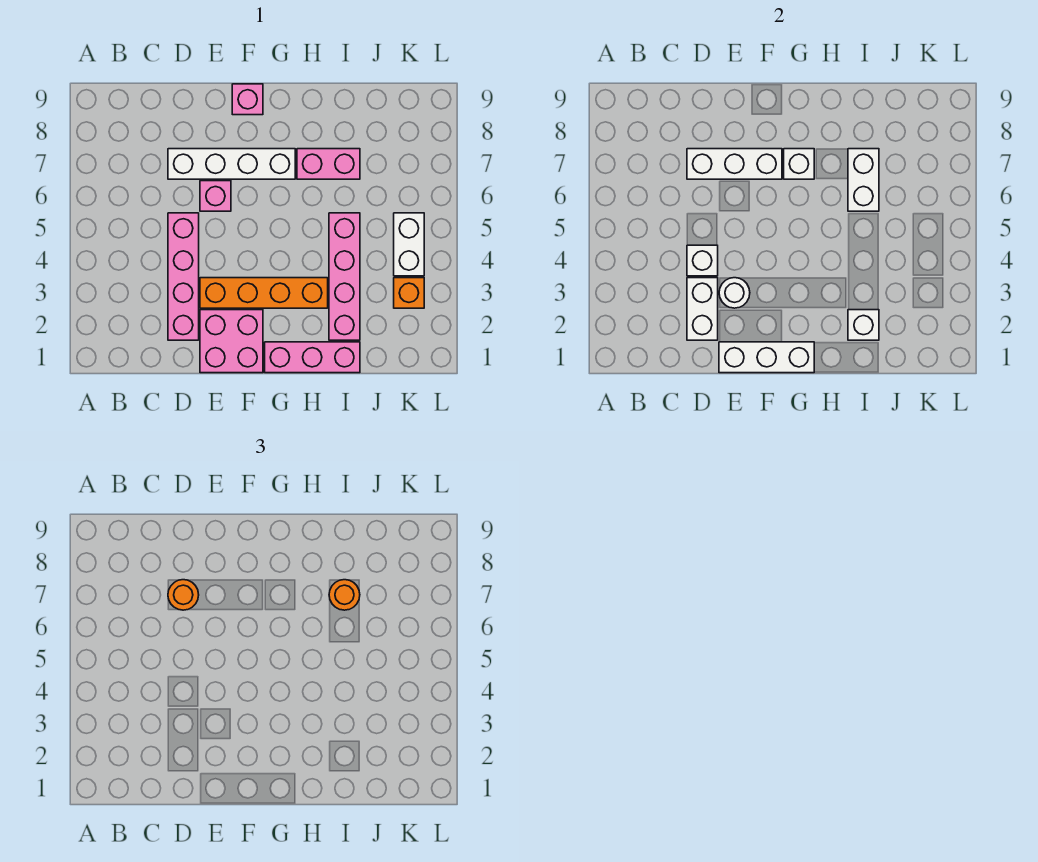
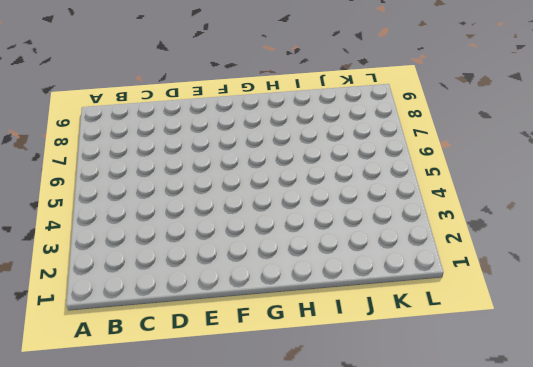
none -> pink brick D2:D5 level 1
none -> white brick D7:G7 level 1
none -> pink brick E1:F2 level 1

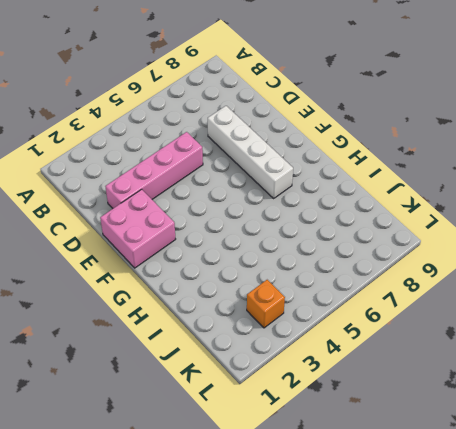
none -> orange brick E3:H3 level 1
none -> pink brick E6 level 1
none -> pink brick F9 level 1

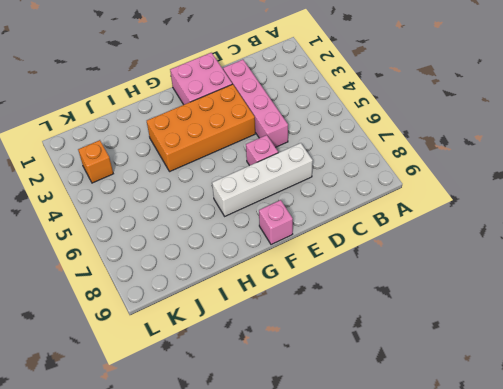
orange brick E3:H4 level 1 -> orange brick E3:H3 level 1
none -> pink brick G1:I1 level 1
none -> pink brick H7:I7 level 1
none -> pink brick I2:I5 level 1

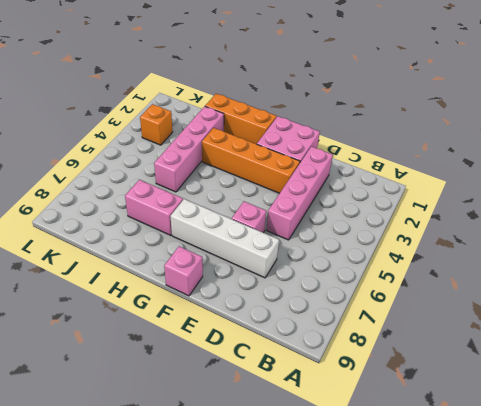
orange brick G1:I1 level 1 -> pink brick G1:I1 level 1
none -> white brick K4:K5 level 1
none -> white brick D2:D3 level 2
none -> white brick D4 level 2

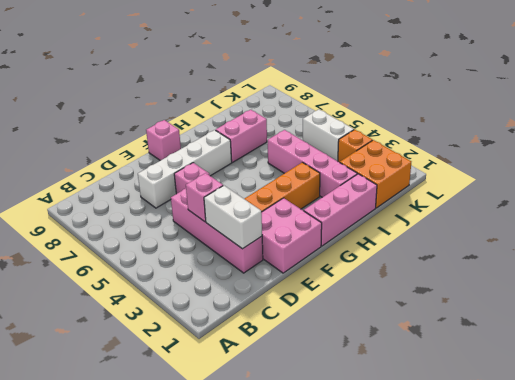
pink brick D4 level 2 -> white brick D4 level 2
orange brick J1:K2 level 1 -> none
none -> white brick D7:F7 level 2
none -> white brick E1:G1 level 2
none -> white round brick E3 level 2

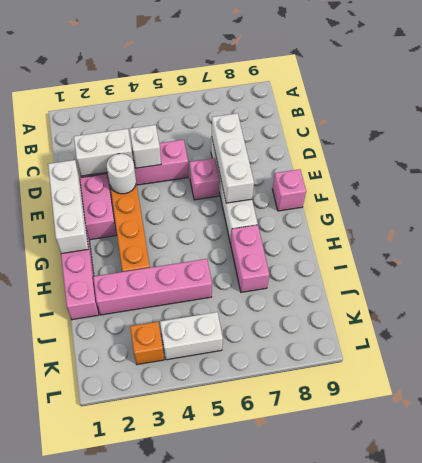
none -> white brick G7 level 2
none -> white brick I2 level 2
none -> white brick I6:I7 level 2

